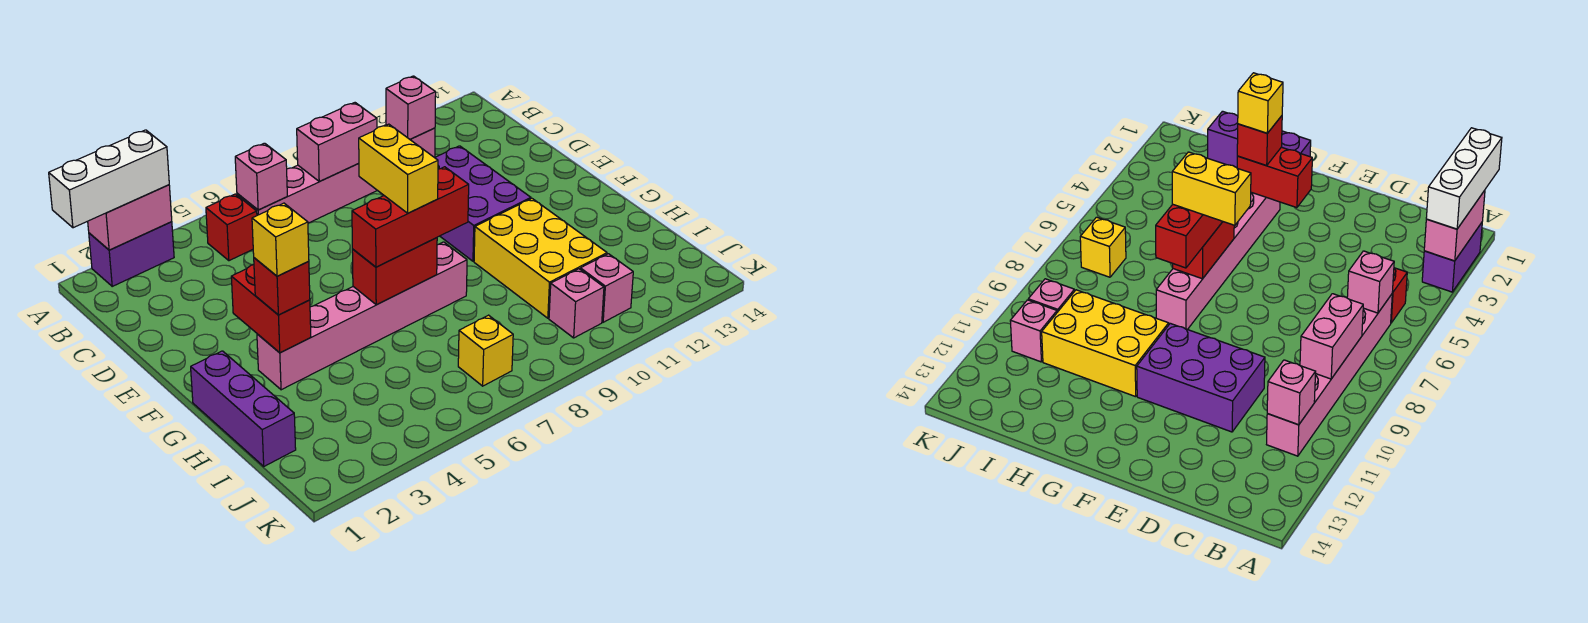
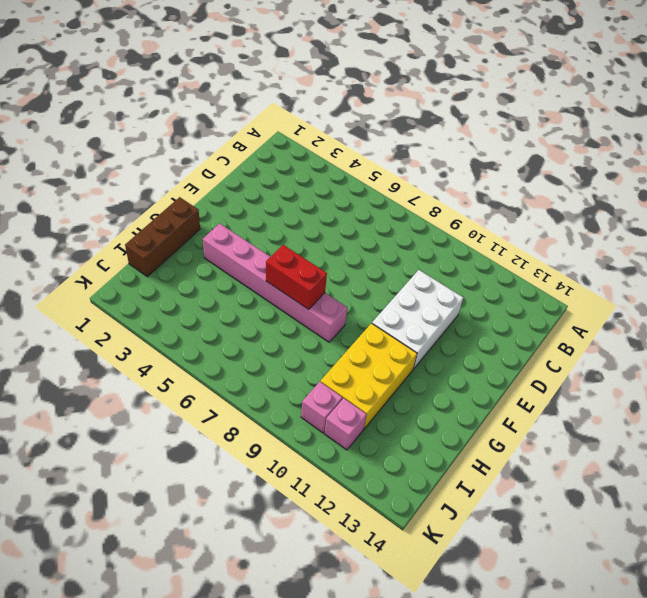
white brick D10:F11 level 1 -> purple brick D10:F11 level 1
brown brick G1:I1 level 1 -> purple brick G1:I1 level 1
none -> purple brick A2:A3 level 1
none -> red brick B5 level 1
none -> pink brick B6:B11 level 1

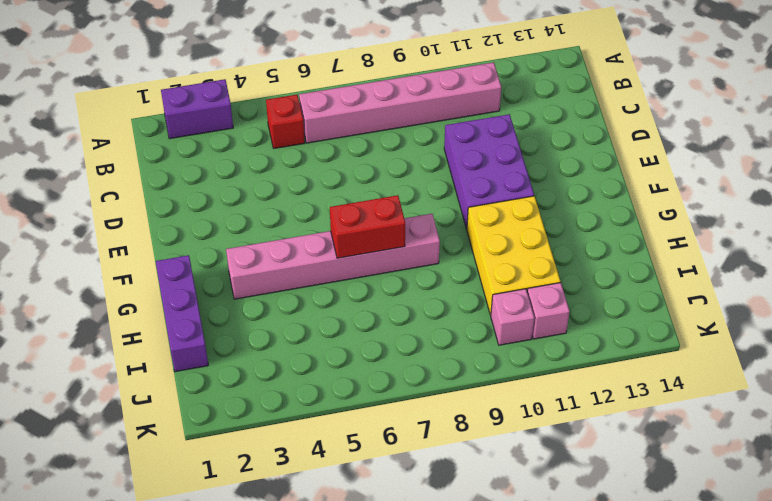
none -> yellow brick J7 level 1
none -> pink brick A2:A3 level 2
none -> pink brick B6 level 2

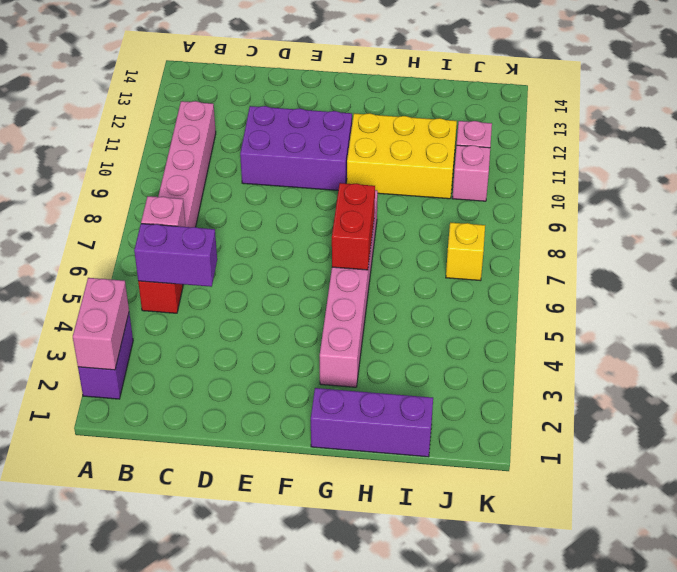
purple brick B5:C5 level 2 -> none
none -> pink brick B8:B9 level 2
none -> pink brick B11 level 2
none -> red brick F3:G3 level 2

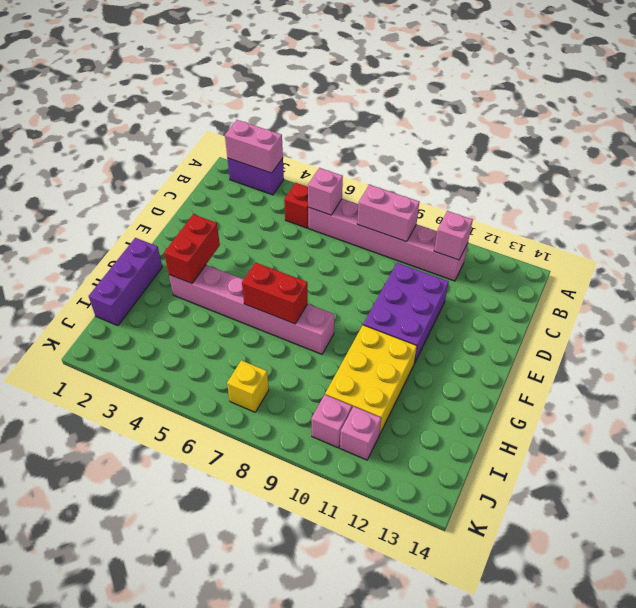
none -> white brick A1:A3 level 3
none -> red brick G3 level 3
none -> red brick G6:G8 level 3

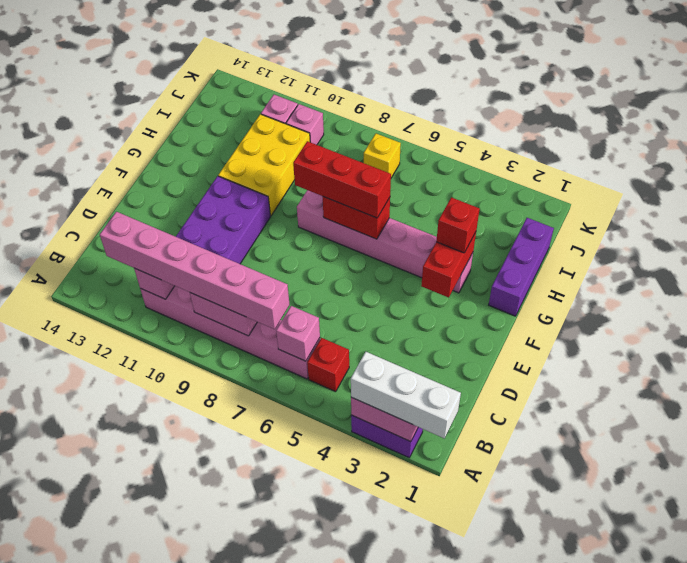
pink brick B7:B12 level 3 -> none
none -> yellow brick F7:G7 level 4
none -> yellow brick G3 level 4

